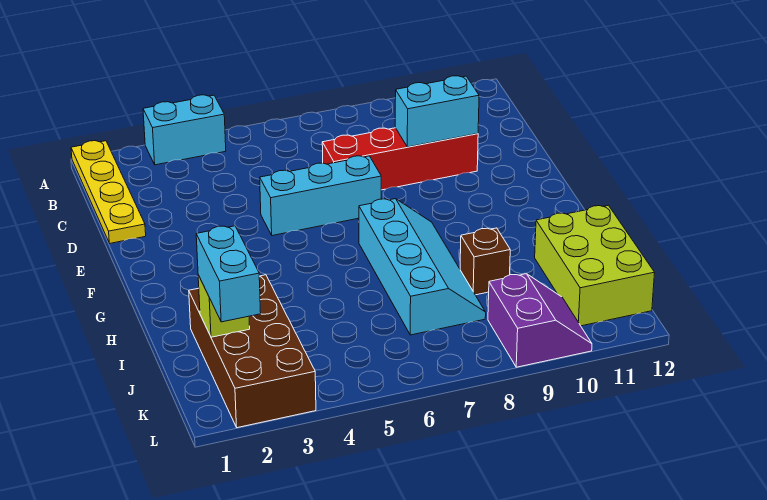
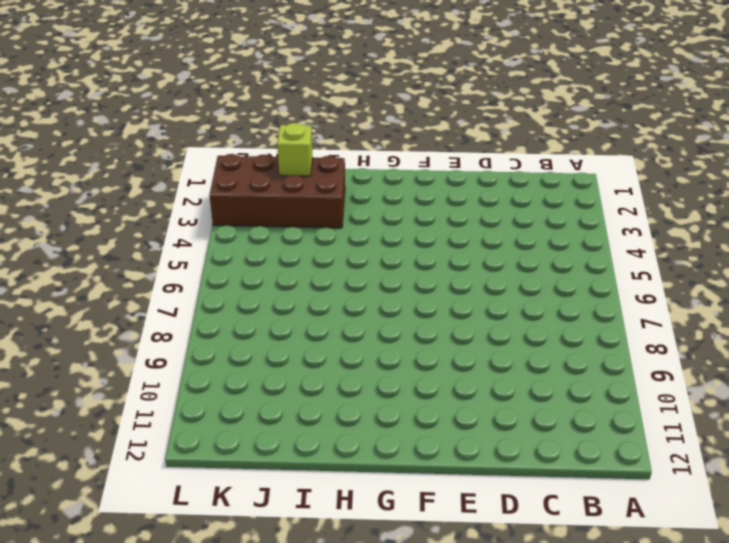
none -> yellow plate A1:D1 level 1
none -> cyan brick A3:A4 level 1
none -> red brick D7:D10 level 1

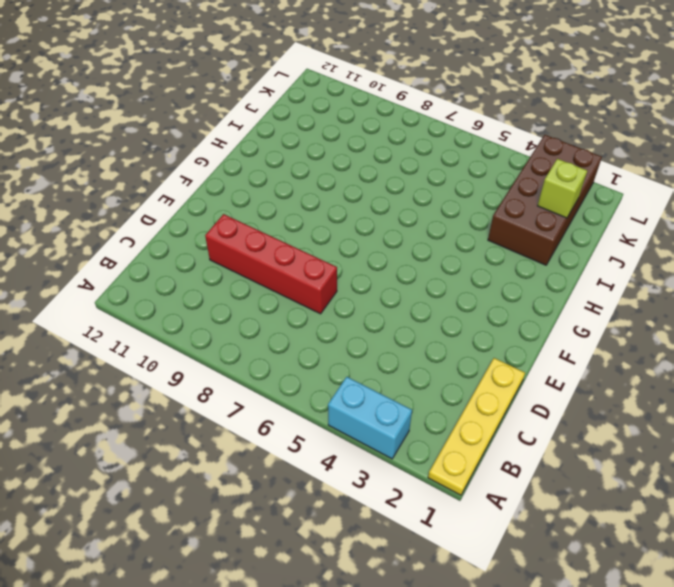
none -> cyan brick E5:E7 level 1
none -> cyan slope G7:J8 level 1 top 7
none -> brown brick I9 level 1

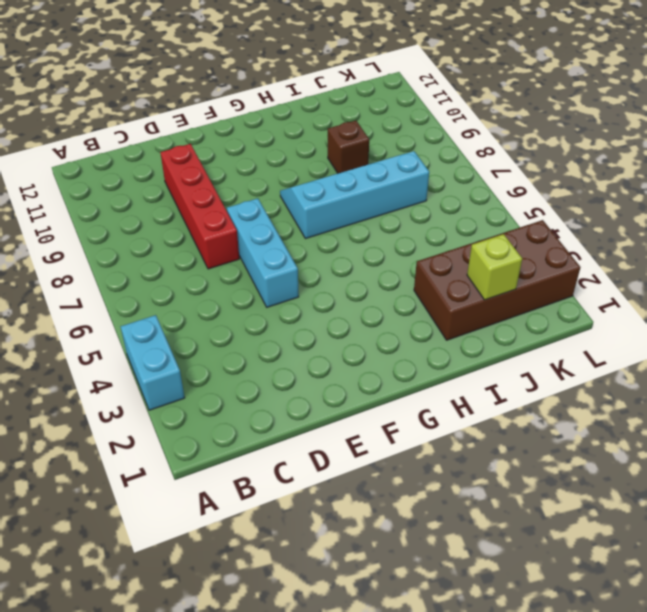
none -> yellow plate A1:D1 level 1
none -> lime brick I11:K12 level 1
none -> purple slope K9:L10 level 1 top 9

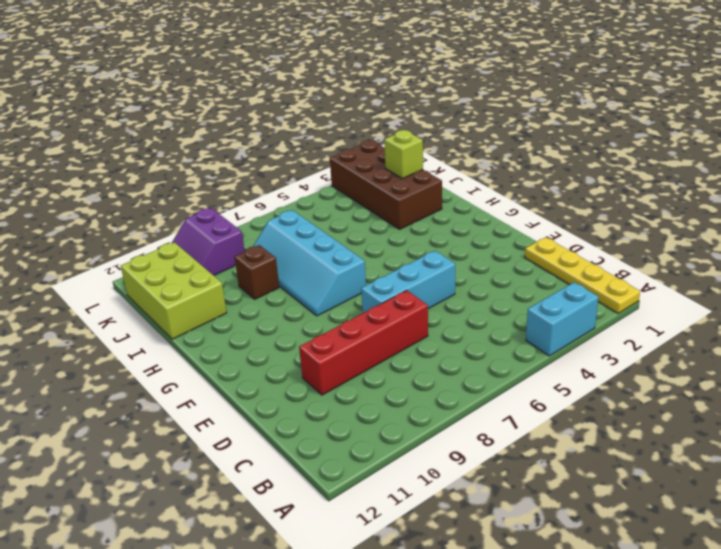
none -> cyan brick D9:D10 level 2
none -> cyan brick J2:K2 level 3

